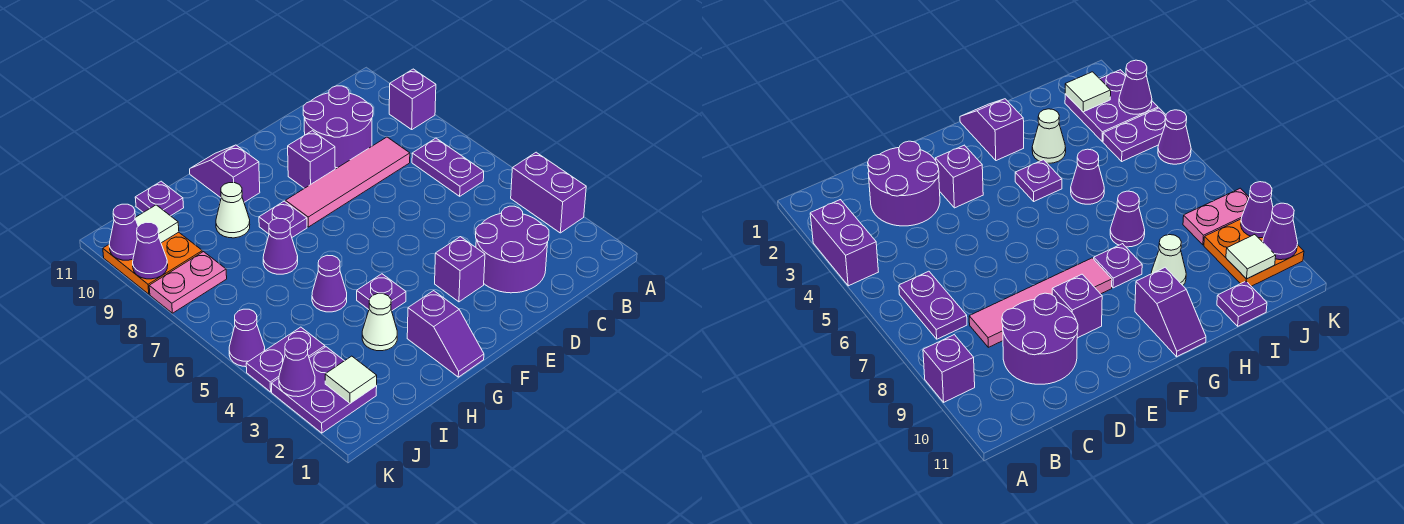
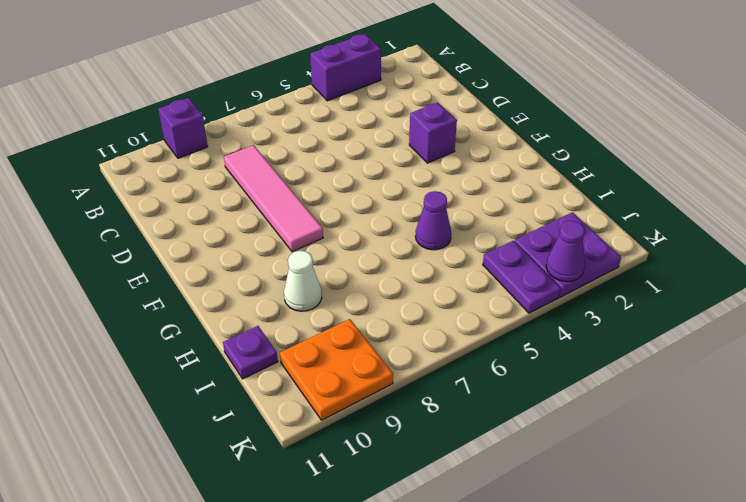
none -> purple plate B6:B7 level 1
none -> purple round brick C2:D3 level 1
none -> purple round brick C9:D10 level 1

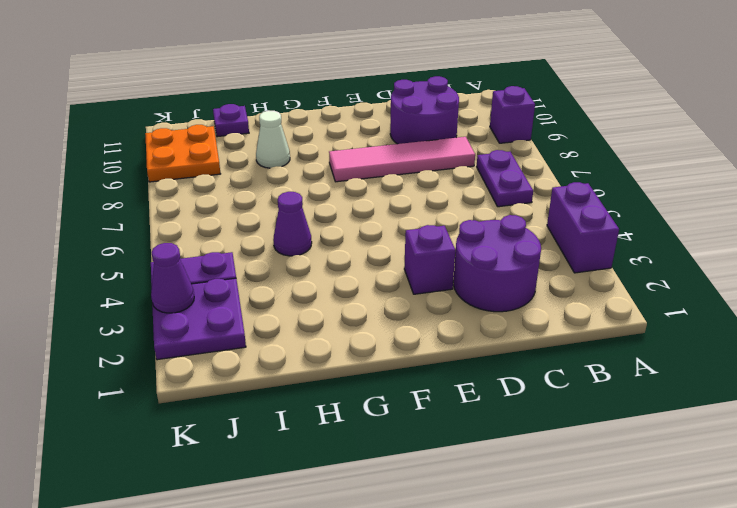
none -> purple brick E9 level 1
none -> purple slope G1:G2 level 1 top 2
none -> purple plate G4 level 1

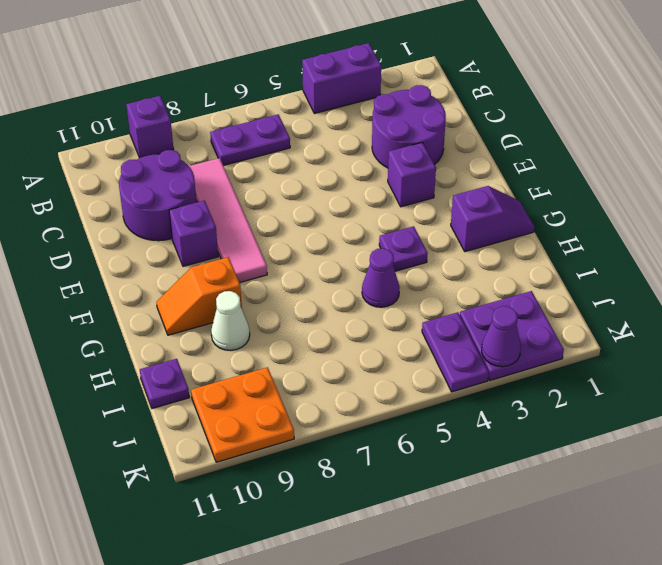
orange slope G9:G10 level 1 top 9 -> purple slope G10:G11 level 1 top 10
none -> purple plate G8 level 1
none -> white cone H3 level 1
none -> purple cone H7 level 1

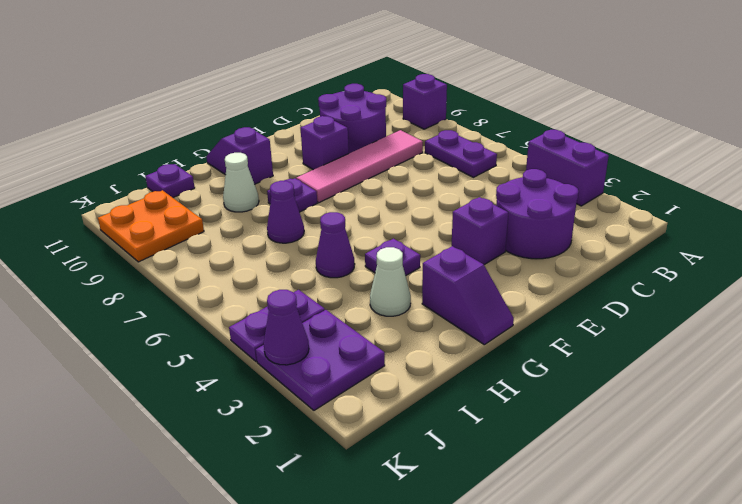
none -> pink plate J8:K8 level 1
none -> purple cone K5 level 1
none -> white tile J2 level 2

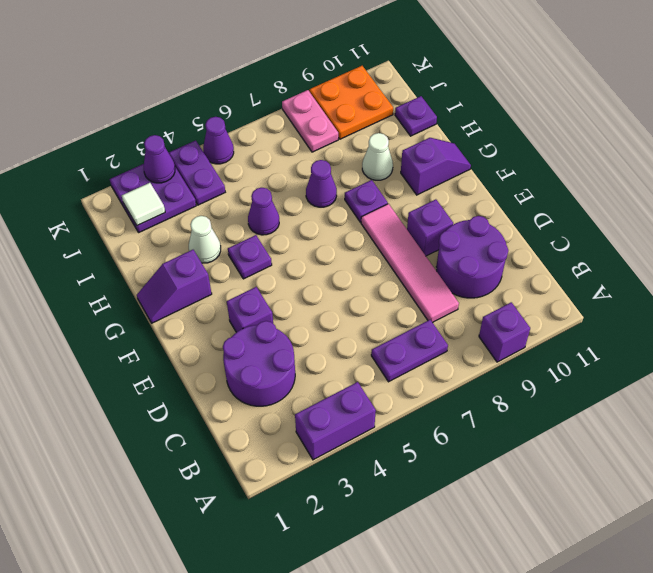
none -> white tile J10 level 2
none -> purple cone K9 level 2
none -> purple cone K10 level 2

